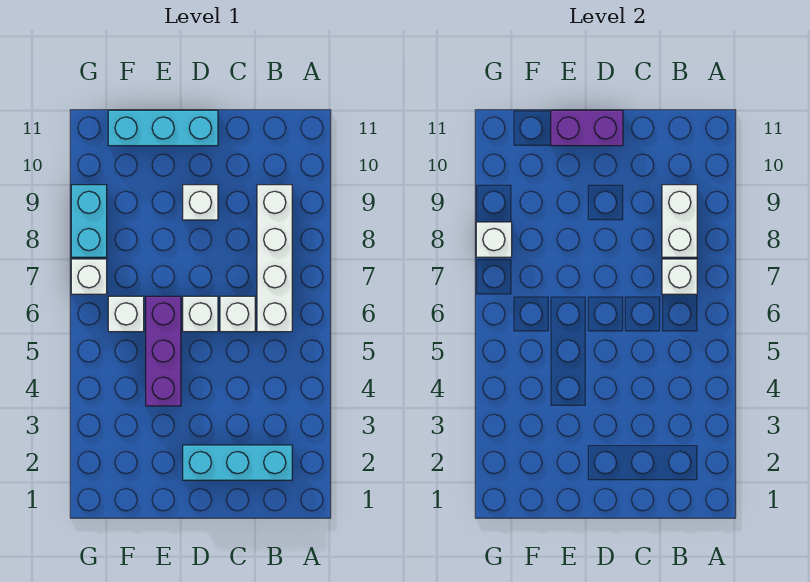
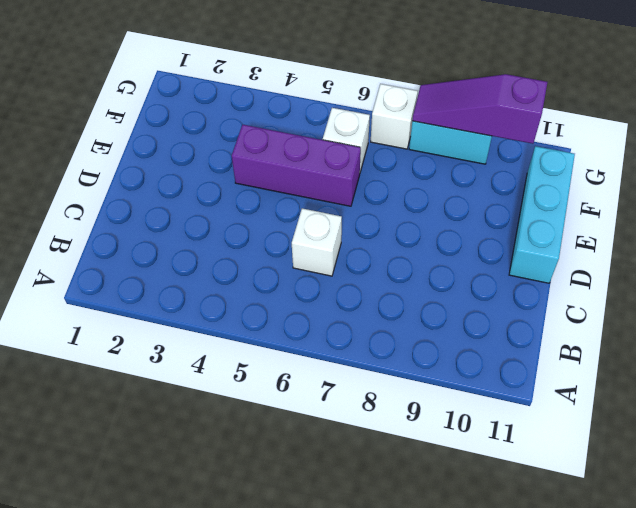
purple slope G8:G10 level 2 top 10 -> white brick G8 level 2
none -> cyan brick B2:D2 level 1
none -> white brick B6:B9 level 1
none -> white brick D6 level 1

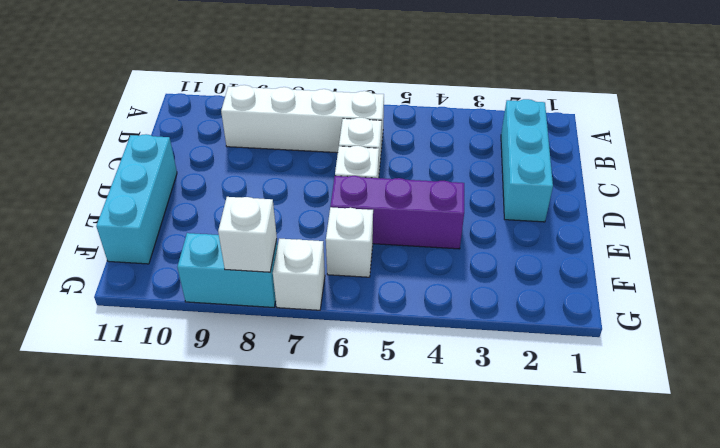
none -> white brick D9 level 1
none -> white brick B7 level 2
none -> white brick B8:B9 level 2

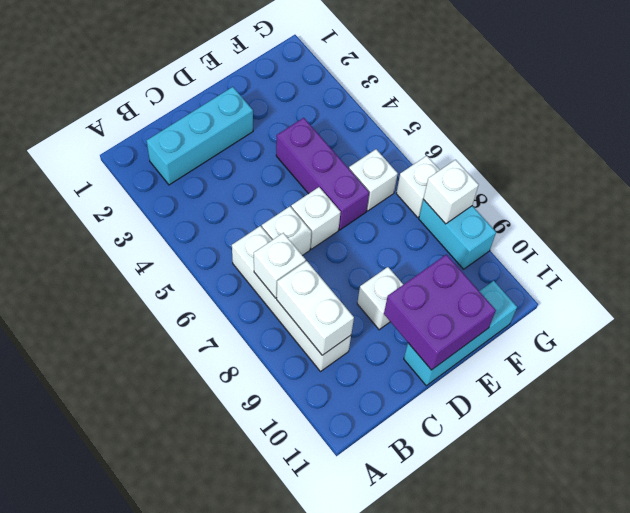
purple brick D10:E11 level 2 -> purple brick D11:E11 level 2

